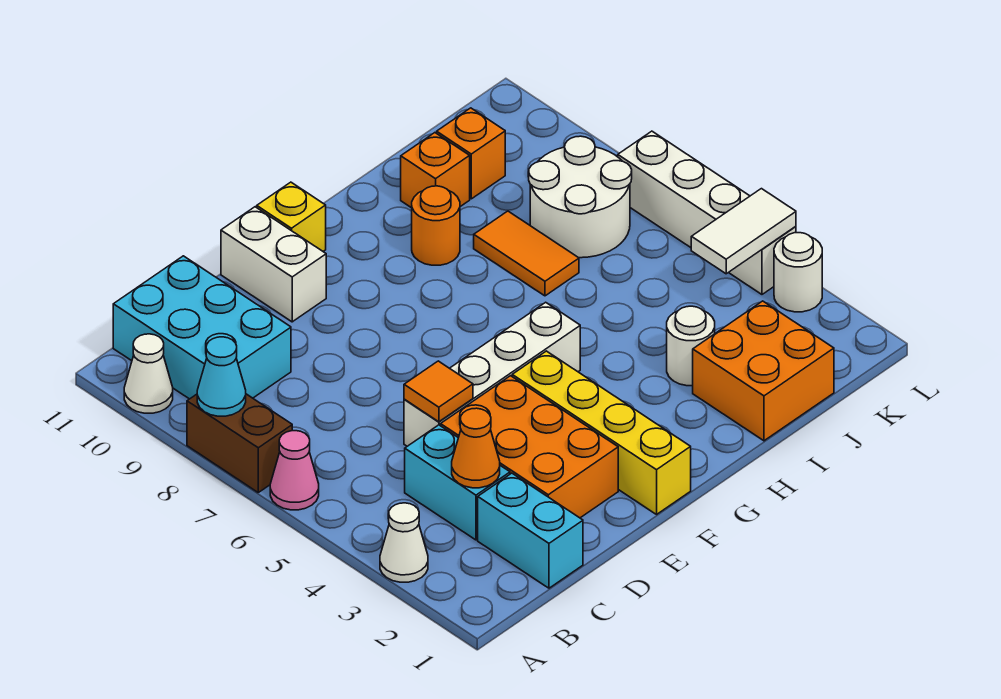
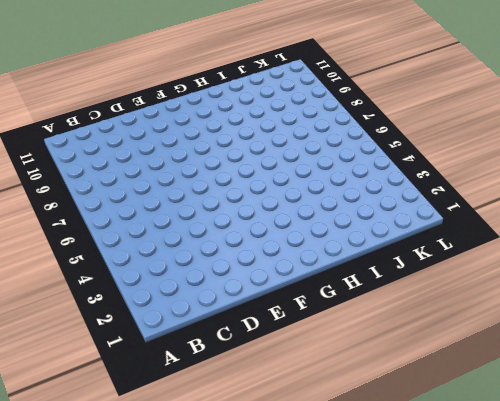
none -> white cone A3 level 1
none -> pink cone A6 level 1
none -> brown brick A7:A8 level 1

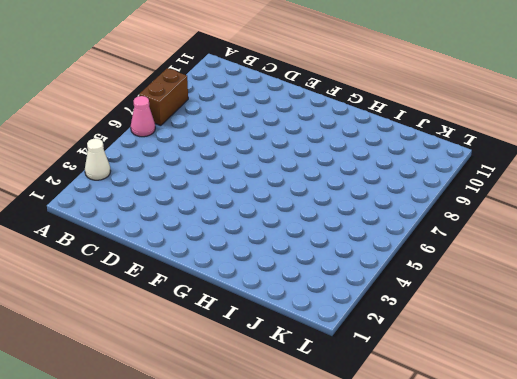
none -> white cone A10 level 1
none -> cyan brick B9:C11 level 1
none -> cyan brick C1:C2 level 1

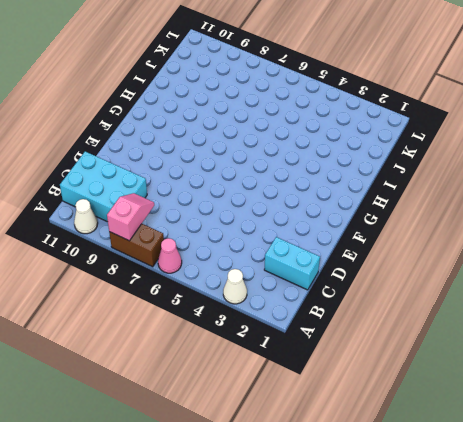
pink slope A8:B8 level 2 top A -> cyan cone A8 level 2
none -> cyan brick C3:C4 level 1
none -> orange brick D2:E4 level 1
none -> white brick D5:G5 level 1

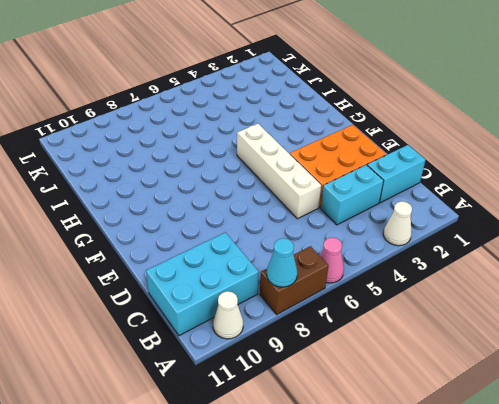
none -> white brick E10:E11 level 1
none -> yellow brick F1:F4 level 1
none -> yellow brick F11 level 1

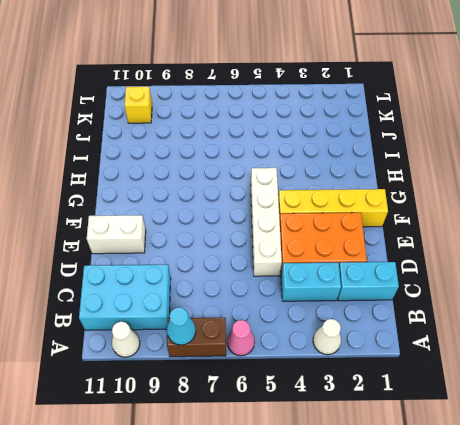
yellow brick K10 level 1 -> yellow brick F11 level 1
none -> orange round brick H9 level 1
none -> orange brick I1:J2 level 1
none -> white round brick I3 level 1

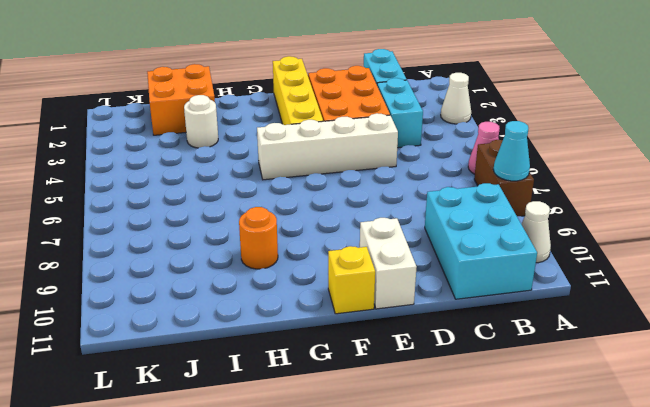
none -> orange tile I7:I8 level 1
none -> orange brick I10 level 1
none -> white round brick J7:K8 level 1

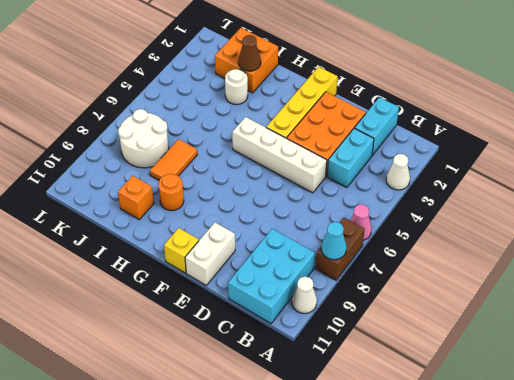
brown cone I2 level 2 -> none
none -> orange brick J10 level 1
none -> white round brick L3 level 1
none -> white brick L4:L7 level 1

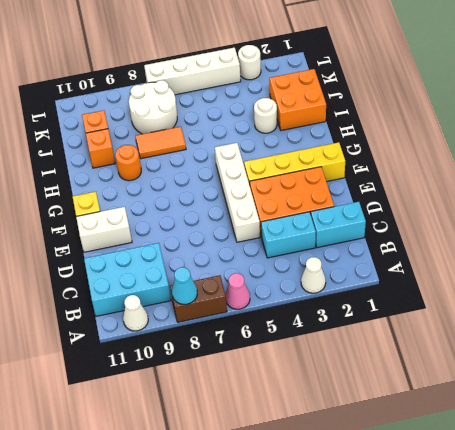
none -> orange cone C3 level 2
none -> orange tile D5 level 2
none -> white tile K4:L4 level 2

